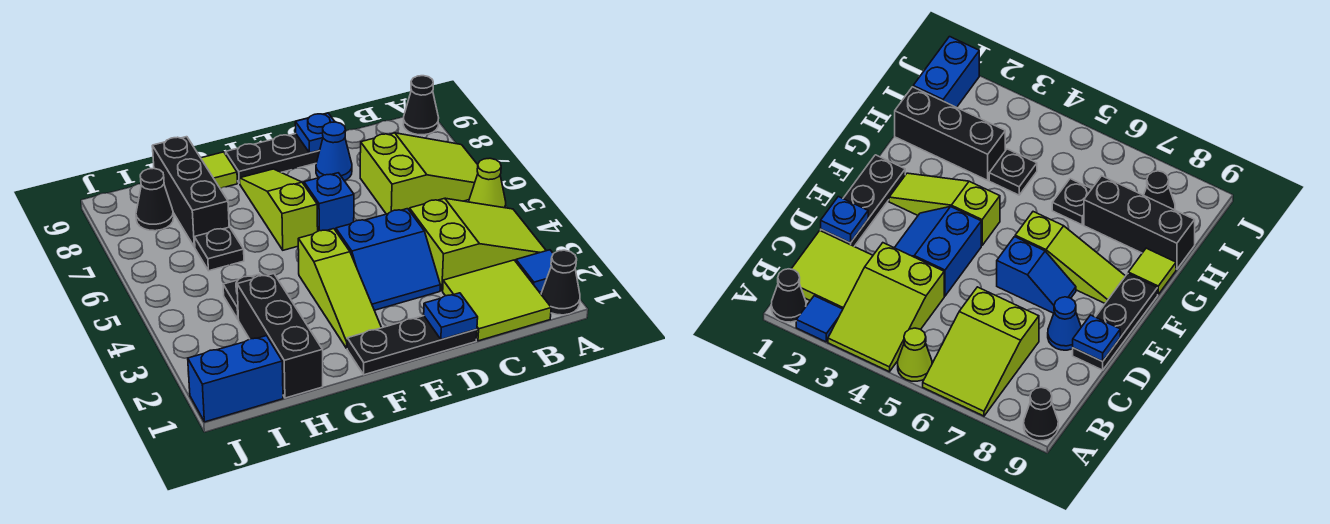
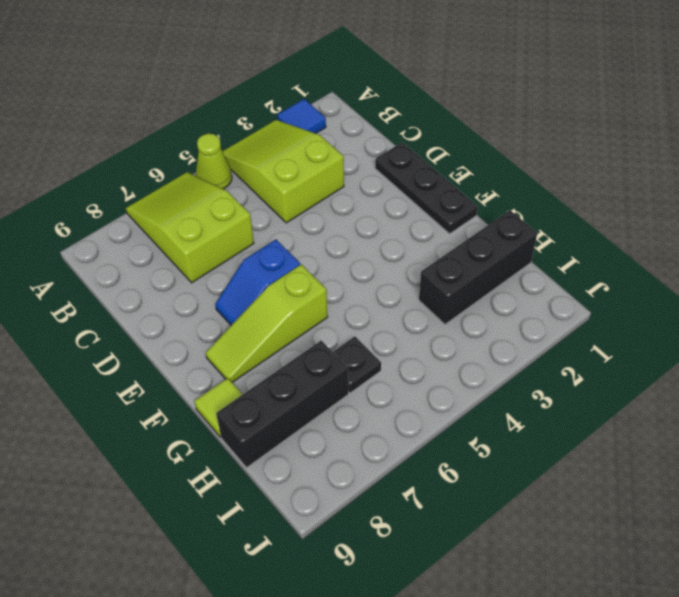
none -> black cone A1 level 1
none -> black cone A9 level 1
none -> lime tile B1:C2 level 1

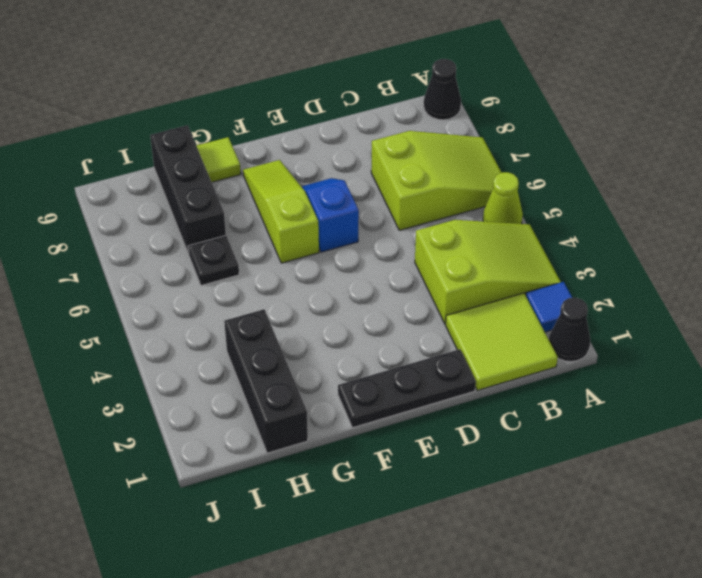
none -> blue slope D3:E4 level 1 top 4
none -> blue cone D8 level 1
none -> black plate D9:F9 level 1

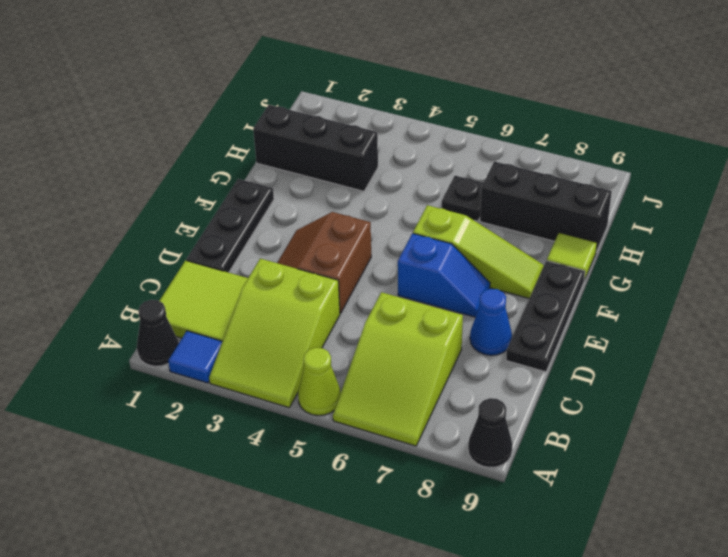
brown slope D3:E4 level 1 top 4 -> blue slope D3:E4 level 1 top 4
none -> lime slope F2:F4 level 1 top 4
none -> black plate H4 level 1
none -> blue brick I1:J1 level 1

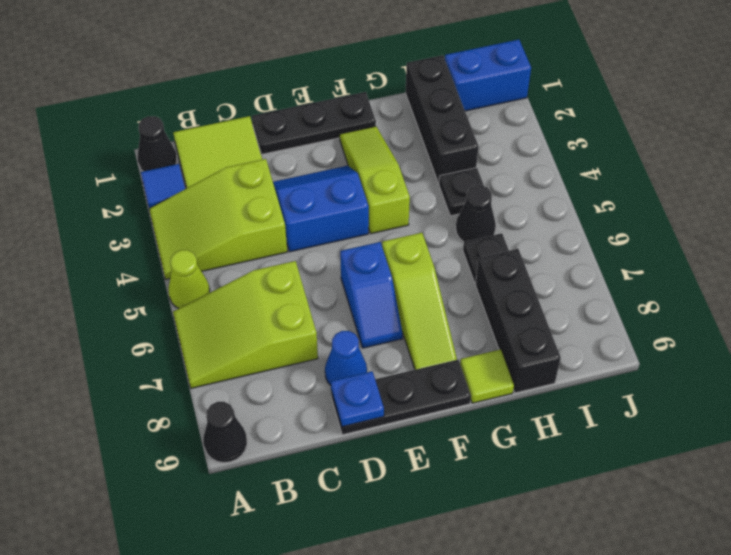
black cone H5 level 1 -> black cone I8 level 1
none -> blue plate D1 level 2

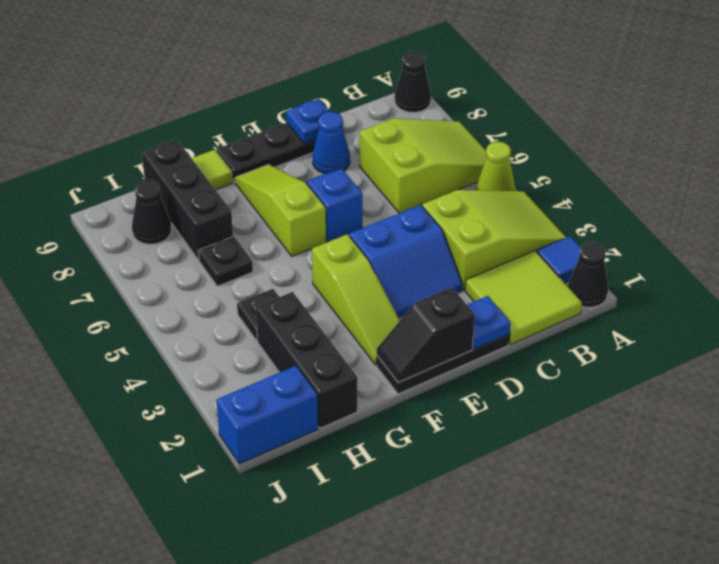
black slope E1:F1 level 2 top E -> none

